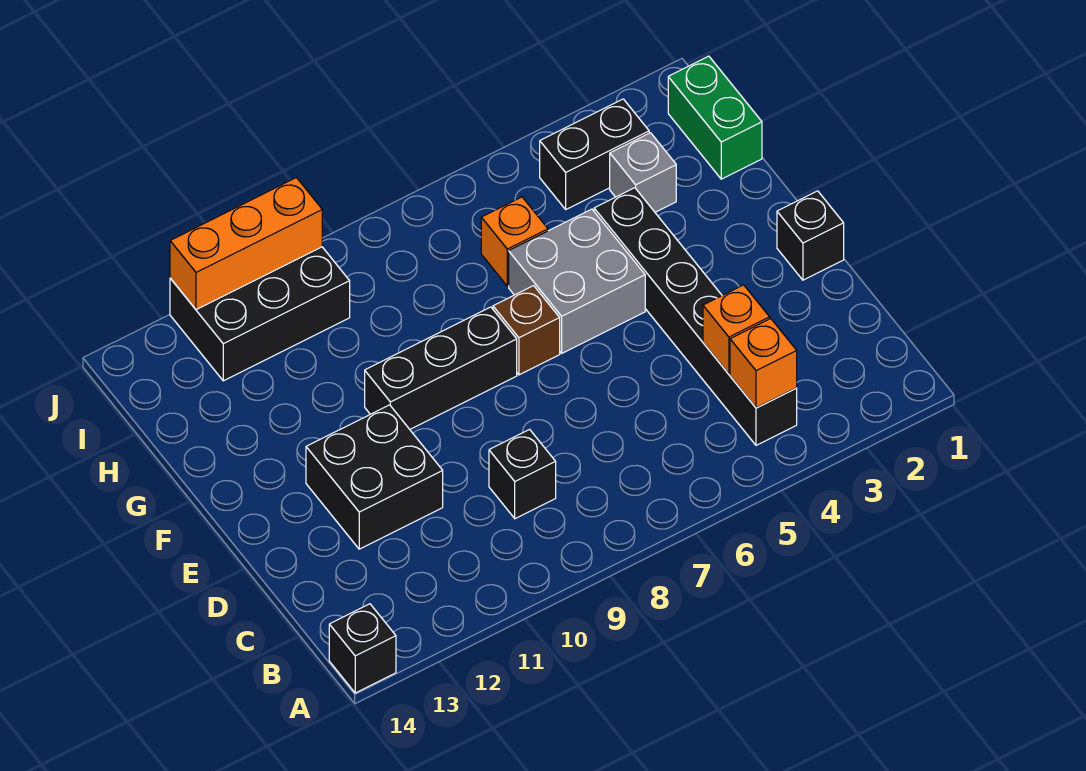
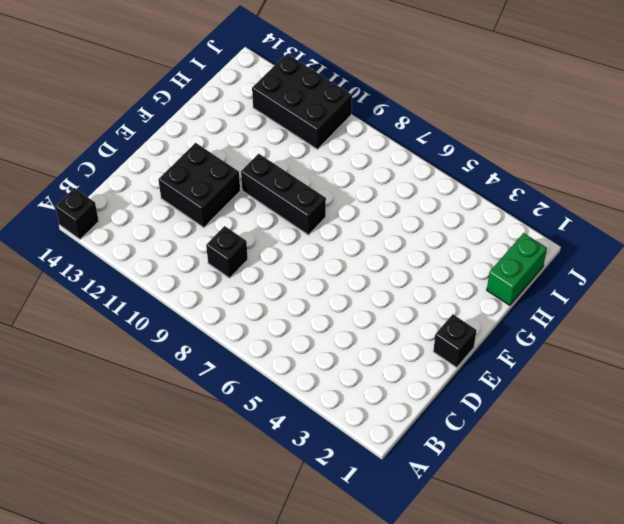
none -> black brick B4:G4 level 1
none -> grey brick F5:G6 level 1
none -> brown brick F7 level 1

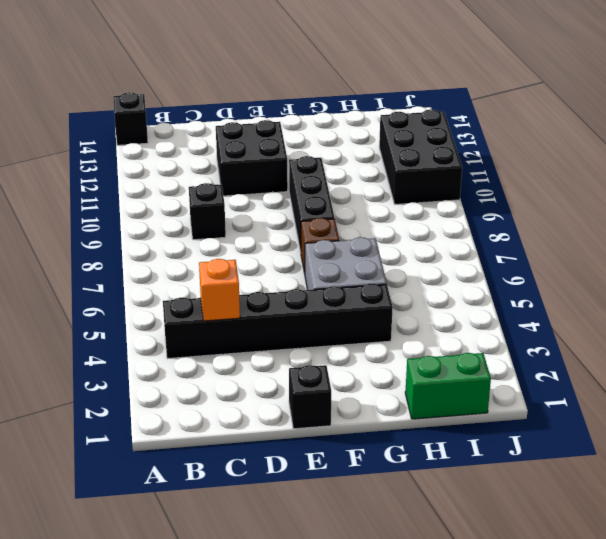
none -> grey brick H3 level 1
none -> orange brick H6 level 1
none -> black brick I3:I4 level 1

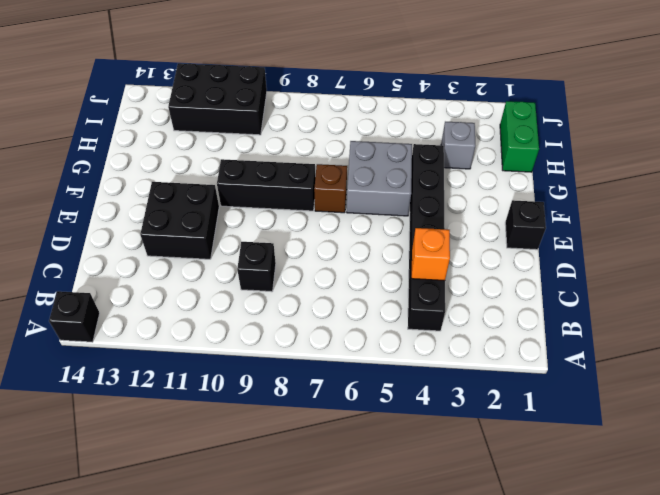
none -> orange brick H6 level 1
none -> black brick I3:I4 level 1
none -> orange brick B4 level 2

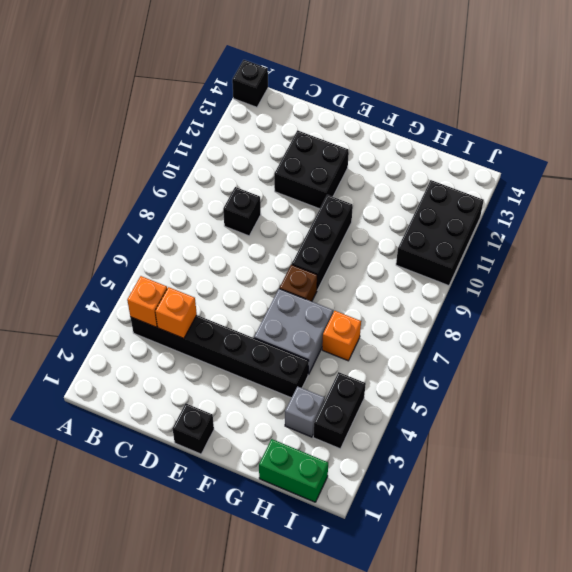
none -> orange brick J10:J12 level 2

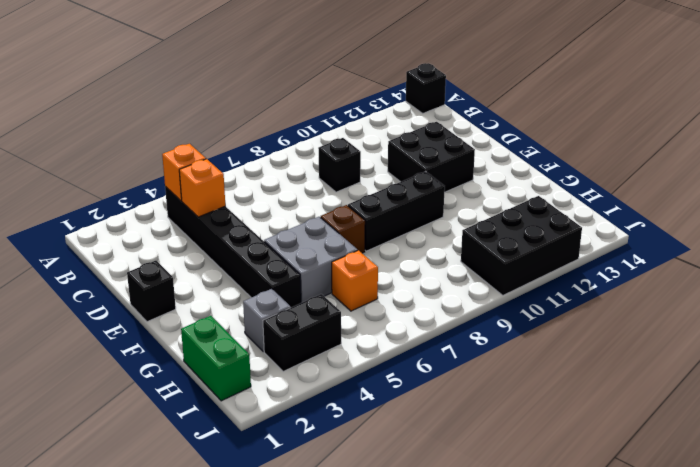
none -> orange brick J10:J12 level 2

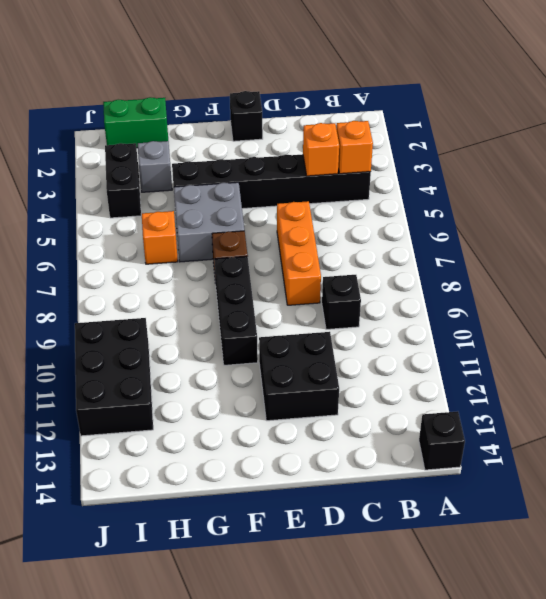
orange brick D6:D8 level 1 -> orange brick J10:J12 level 2

